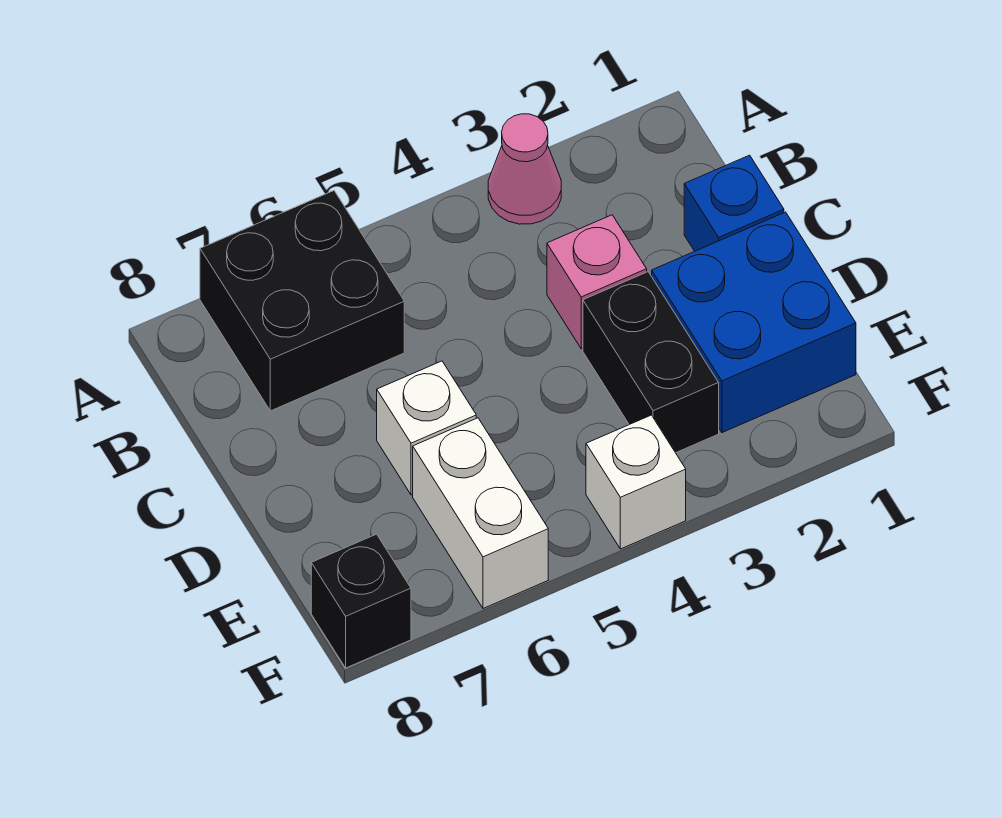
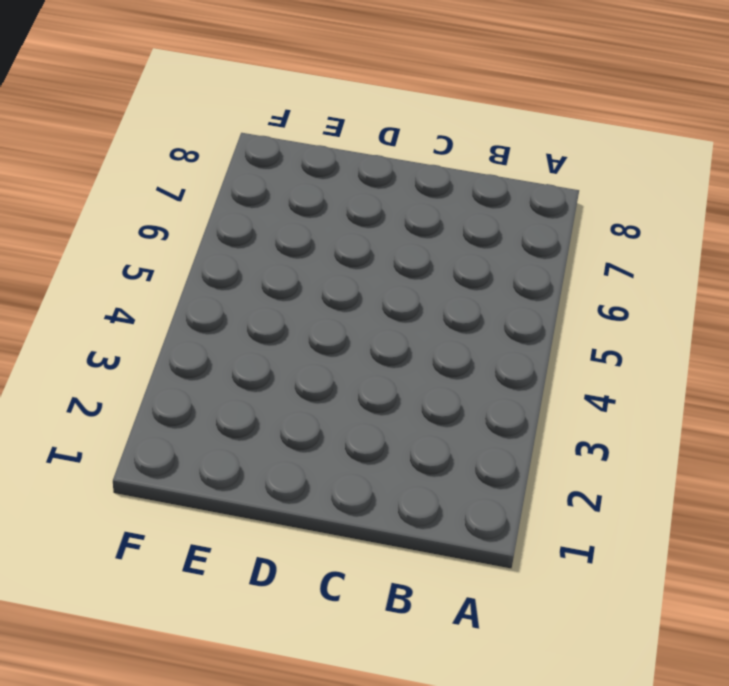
none -> pink cone A3 level 1
none -> black brick A6:B7 level 1

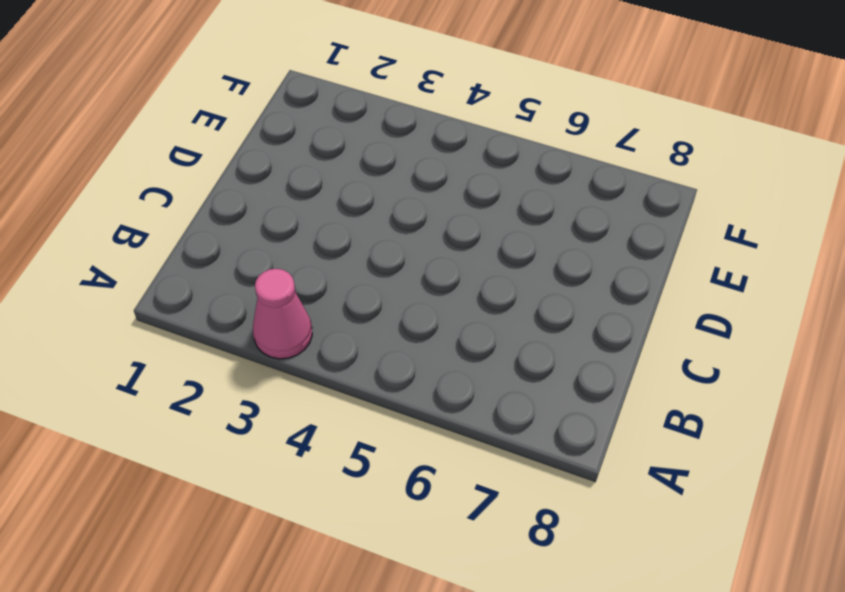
none -> black brick A6:B7 level 1
none -> blue brick C1 level 1

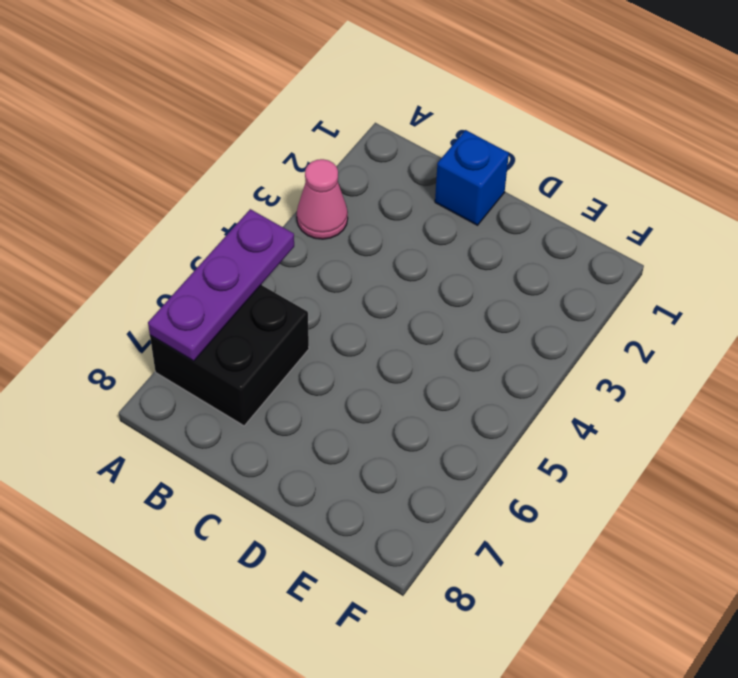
purple plate A5:A7 level 2 -> none
none -> pink brick C3 level 1
none -> blue brick D1:E2 level 1

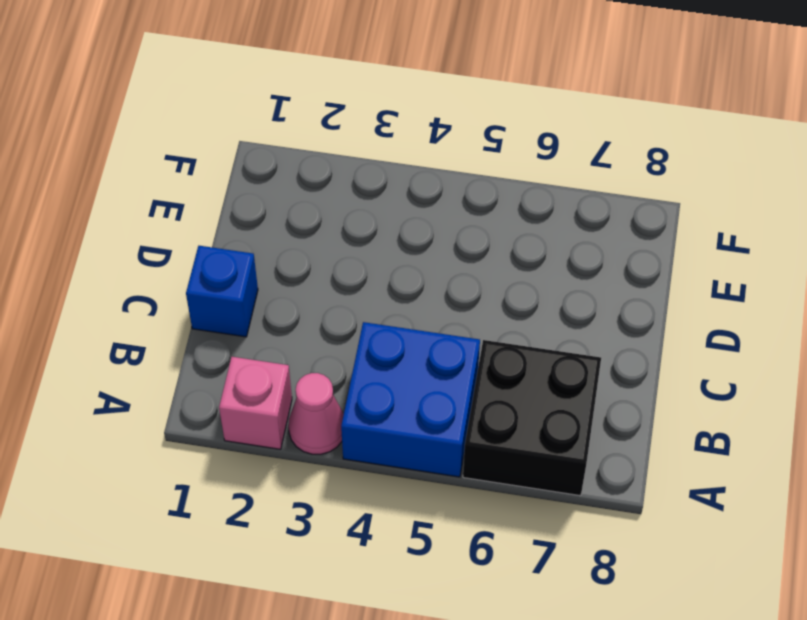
pink brick A2 level 1 -> pink brick C3 level 1
blue brick A4:B5 level 1 -> blue brick D1:E2 level 1
none -> black brick D3:E3 level 1
none -> white brick D6 level 1

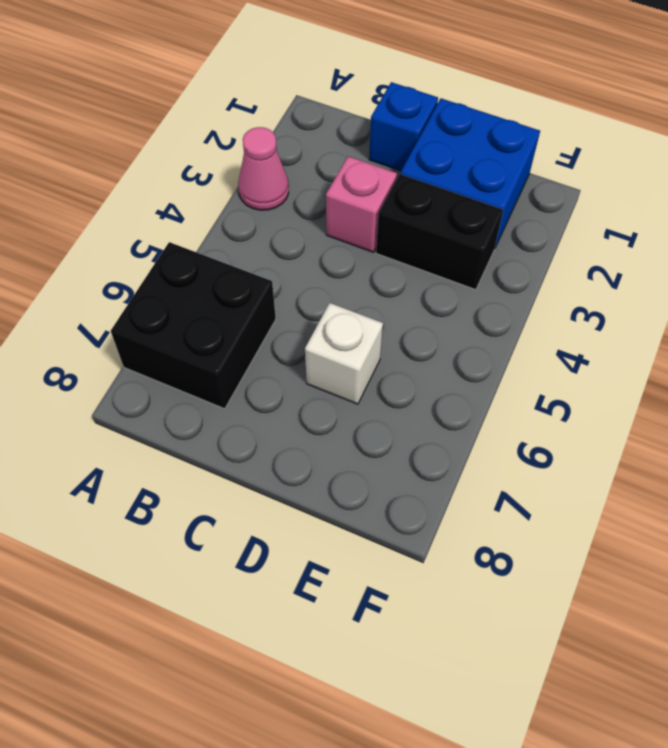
none -> white brick E6:F6 level 1
none -> white brick F4 level 1

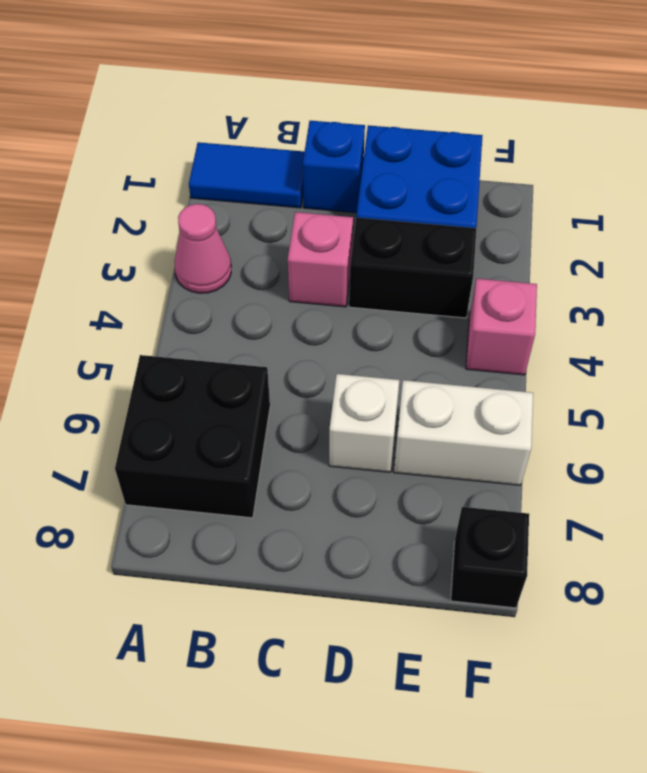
blue tile A1:B1 level 1 -> none
pink brick F4 level 1 -> white brick F4 level 1

